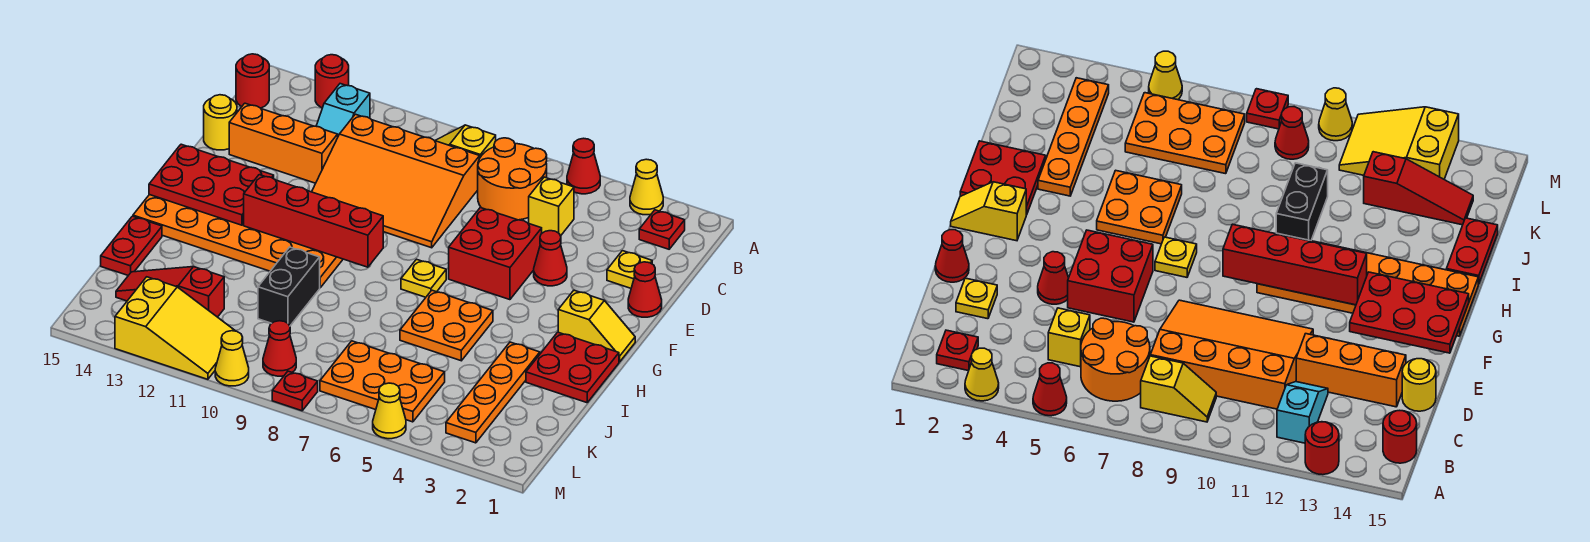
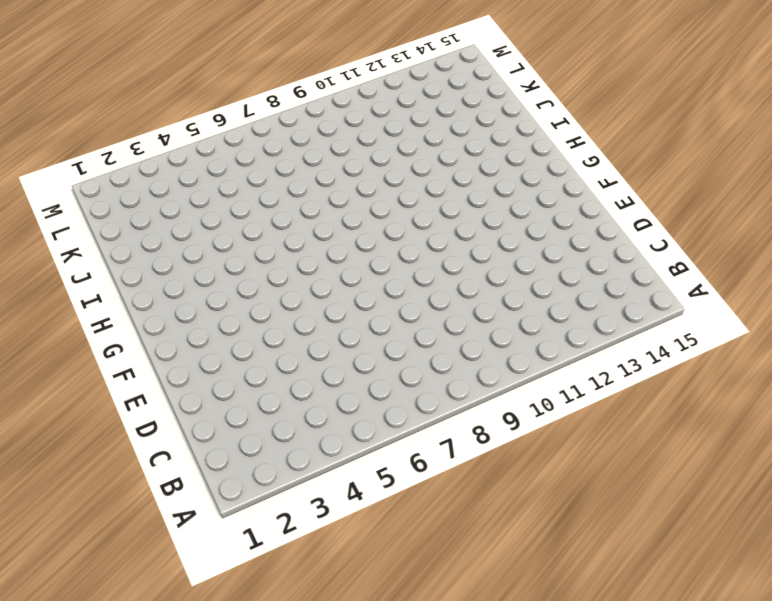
none -> yellow cone A3 level 1
none -> red cone A5 level 1
none -> red round brick A13 level 1
none -> red plate B2 level 1

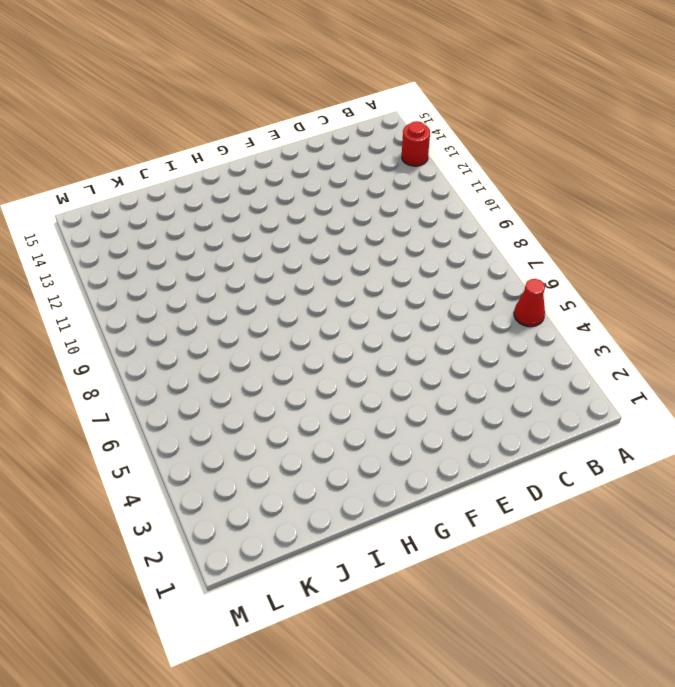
none -> yellow cone A3 level 1
none -> red plate B2 level 1
none -> orange round brick B6:C7 level 1
none -> yellow slope B8:B9 level 1 top 8

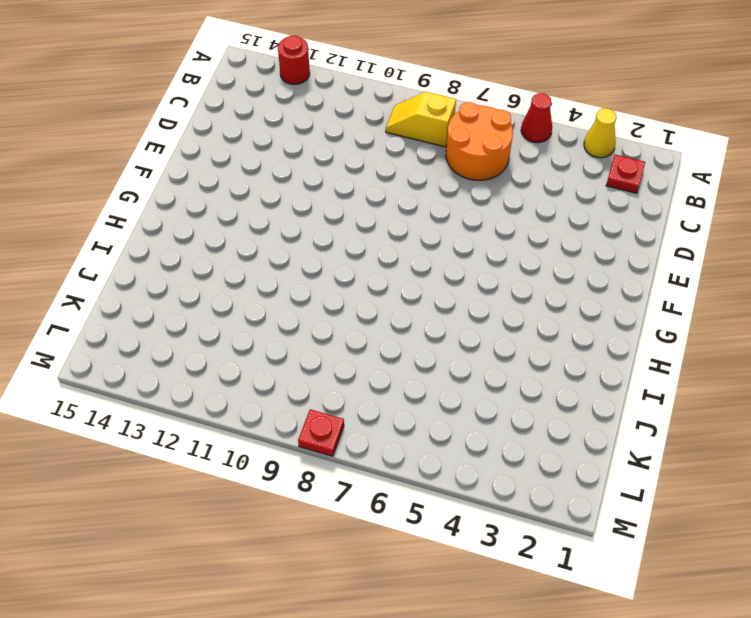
none -> cyan slope B12:C12 level 1 top B
none -> red round brick B15 level 1
none -> yellow brick C5 level 1
none -> orange slope C8:E11 level 1 top C

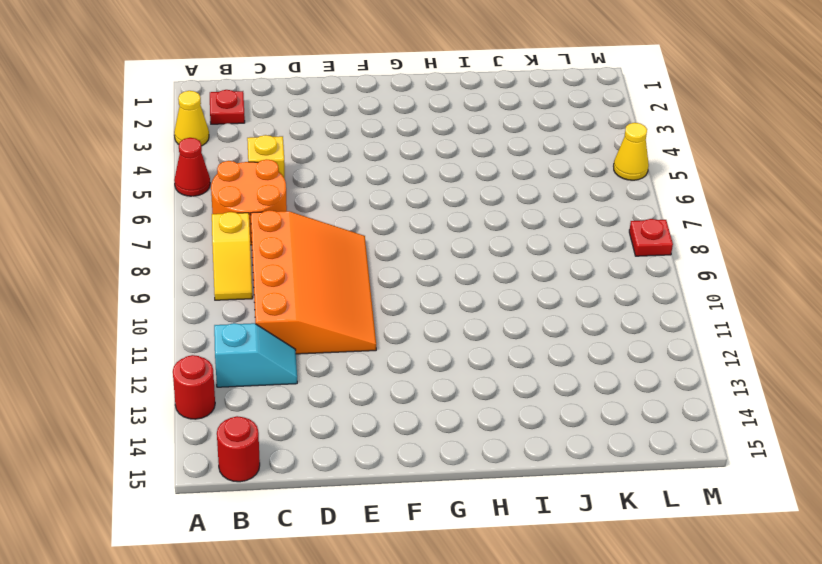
none -> yellow plate D2 level 1
none -> orange brick D12:D14 level 1
none -> yellow round brick D15 level 1
none -> red cone E1 level 1

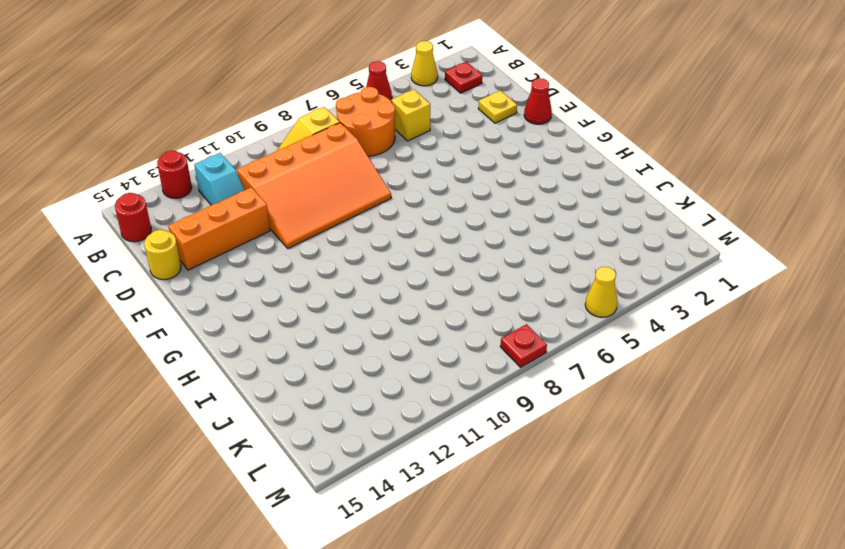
none -> red cone E4 level 1
none -> red brick E5:F6 level 1
none -> yellow slope G1:G2 level 1 top 2
none -> yellow plate G7 level 1

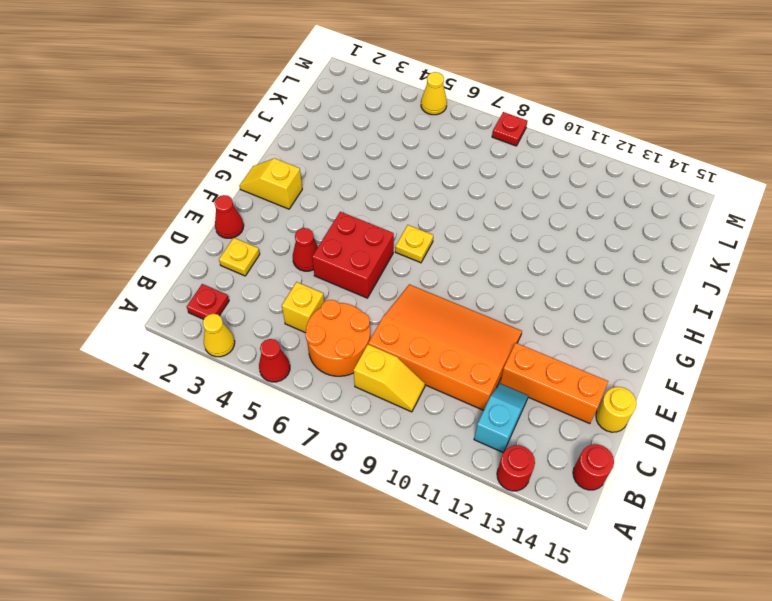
none -> orange plate G10:H15 level 1
none -> red plate H1:I2 level 1
none -> orange plate H5:I6 level 1
none -> orange plate I3:L3 level 1

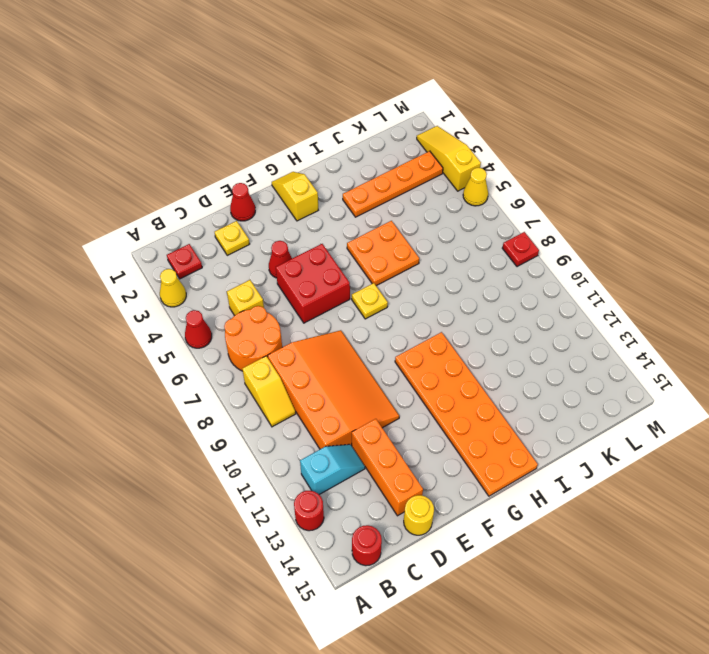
yellow slope M2:M4 level 1 top 4 -> none
none -> red plate H1:I2 level 1
none -> black brick I10:J10 level 1
none -> red plate I15:J15 level 1
none -> orange plate K5:L7 level 1

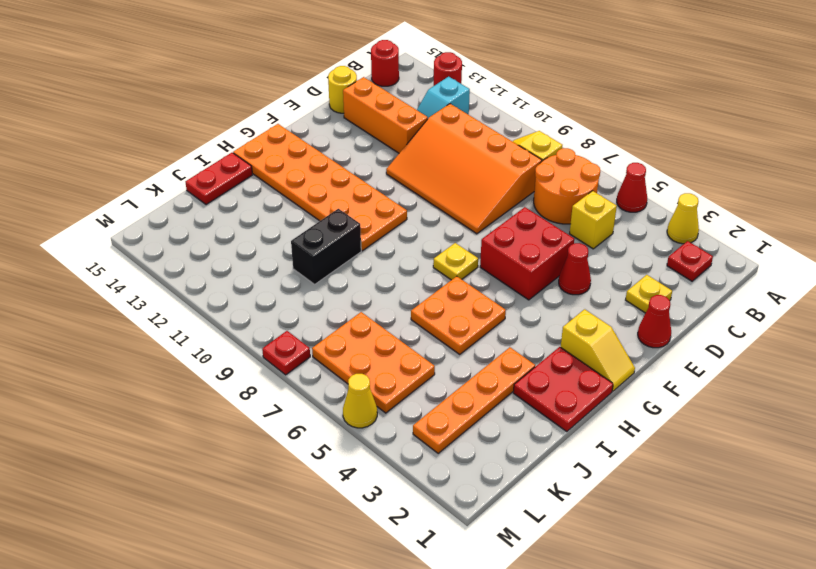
none -> red slope K12:K14 level 1 top 12
none -> red cone L9 level 1
none -> yellow slope L11:M13 level 1 top 13
none -> yellow cone M10 level 1

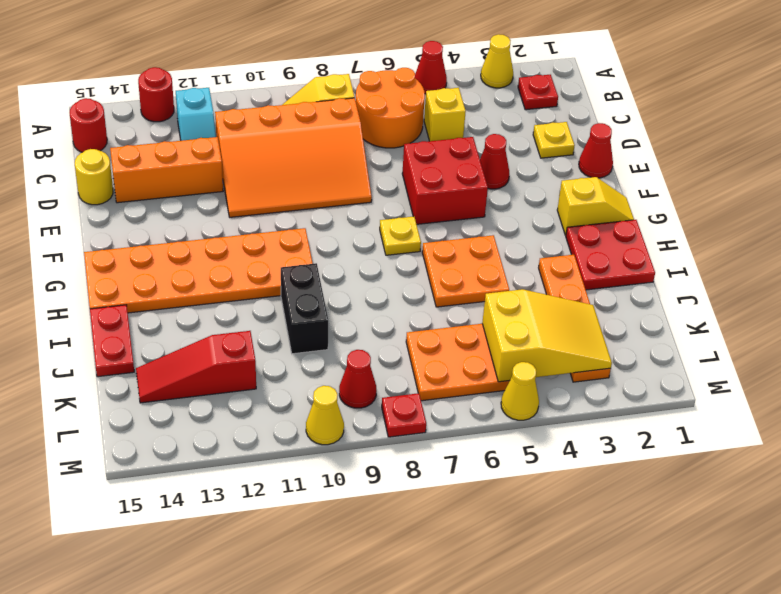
yellow slope K3:L5 level 2 top 5 -> yellow slope L11:M13 level 1 top 13
none -> red plate F13:G15 level 2
none -> red brick G9:G12 level 2

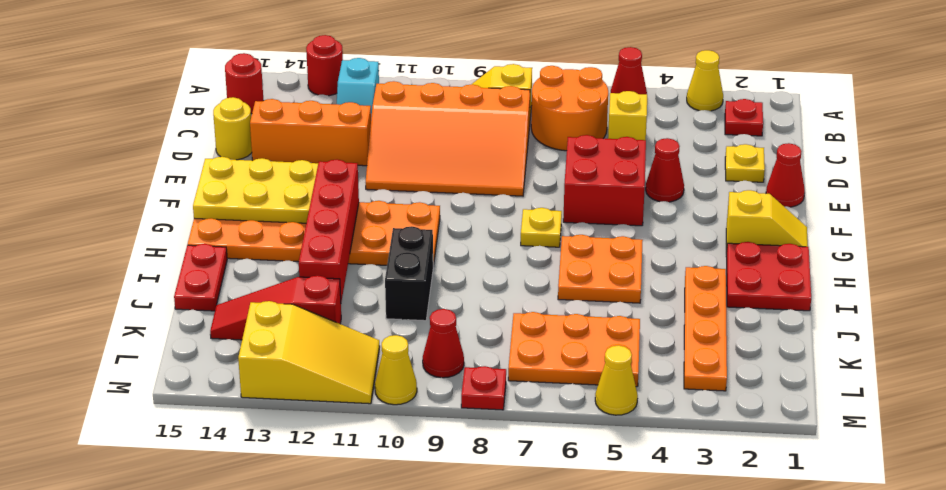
yellow plate F13:G15 level 2 -> red plate F13:G15 level 2
red brick G12:J12 level 2 -> red brick G9:G12 level 2

